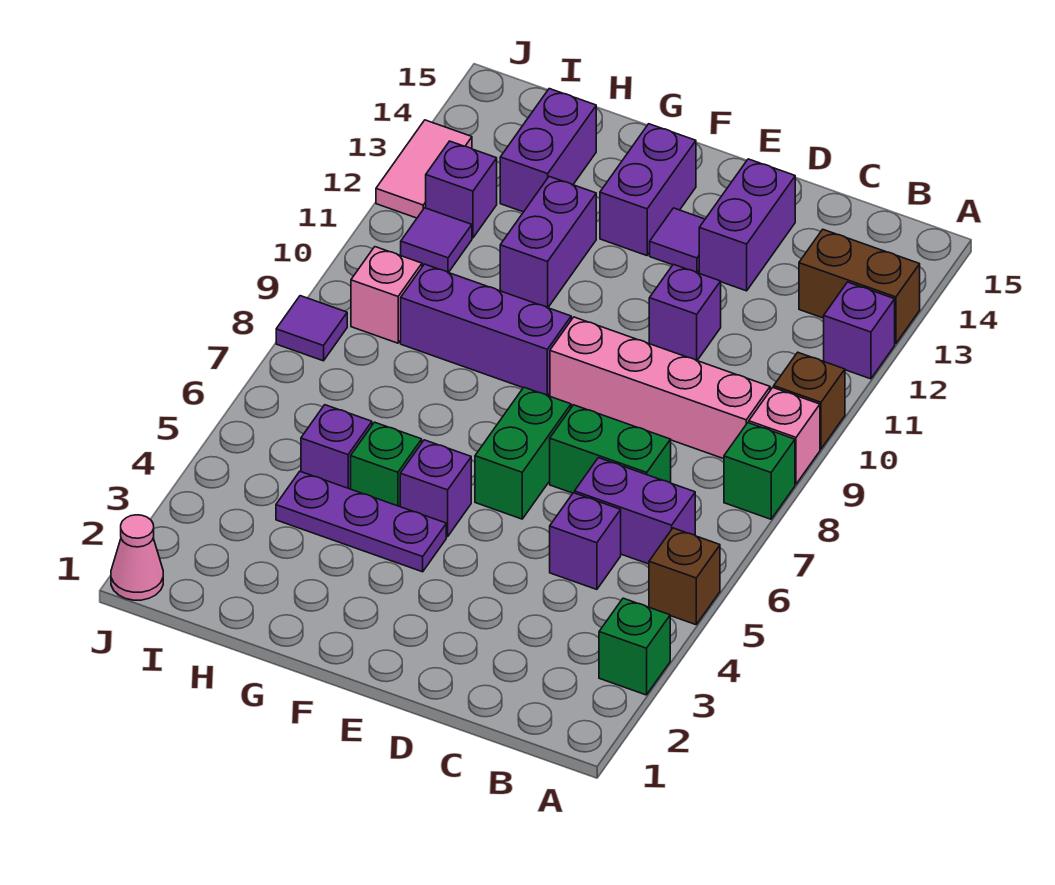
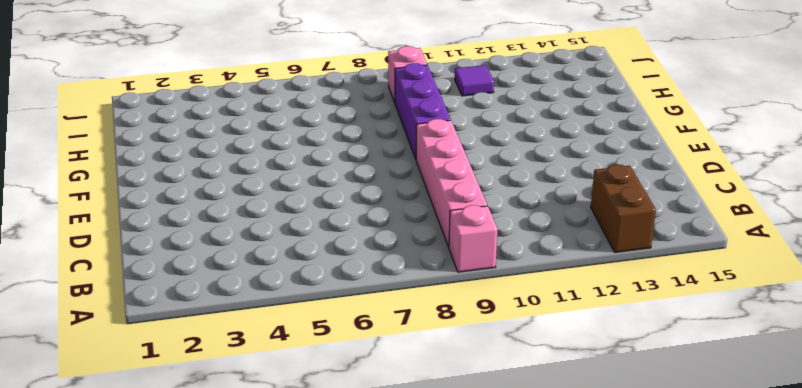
none -> green brick A3 level 1
none -> brown brick A5 level 1
none -> green brick A8 level 1

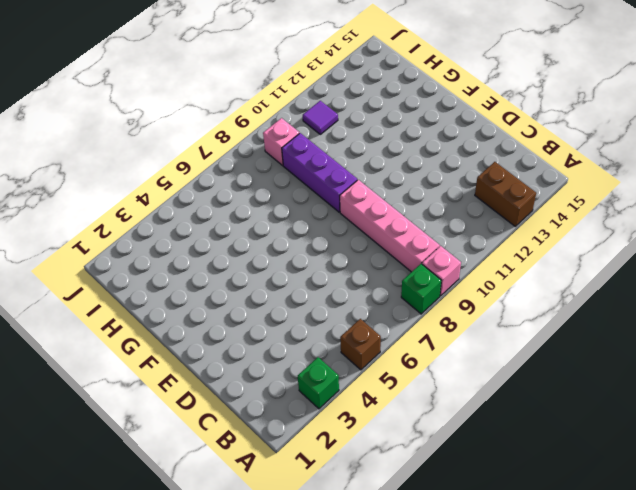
none -> brown brick A10 level 1
none -> purple brick A12 level 1
none -> purple brick B6:C6 level 1

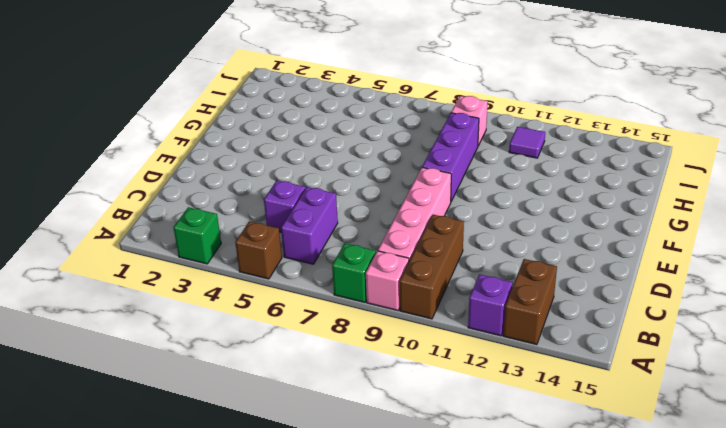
brown brick A10:C10 level 1 -> brown brick A10 level 1
none -> green brick C7:D7 level 1
none -> purple brick D11 level 1
none -> purple brick D13:D14 level 1

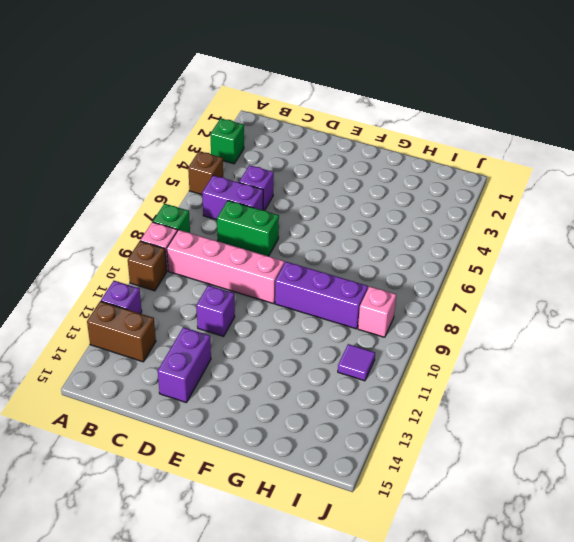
none -> green brick E6:E7 level 1
none -> purple tile E13 level 1
none -> purple plate F4:H4 level 1

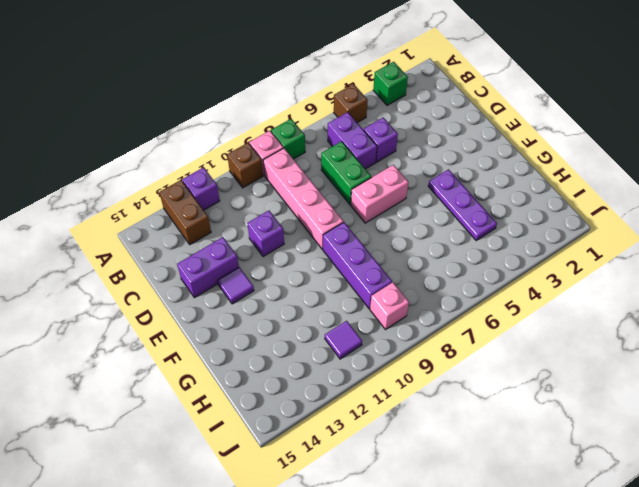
pink brick E6:E7 level 1 -> green brick E6:E7 level 1
none -> purple brick F5 level 1
none -> purple brick F13:F14 level 1
none -> green brick G5 level 1

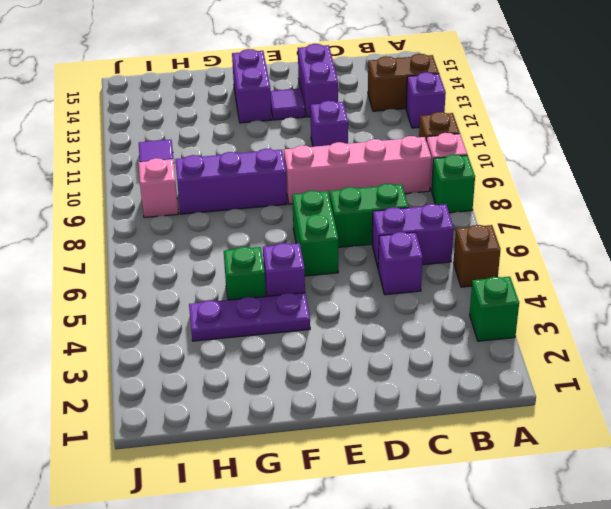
none -> purple brick G11:G12 level 1
none -> purple brick H5 level 1
none -> purple brick H13:H14 level 1

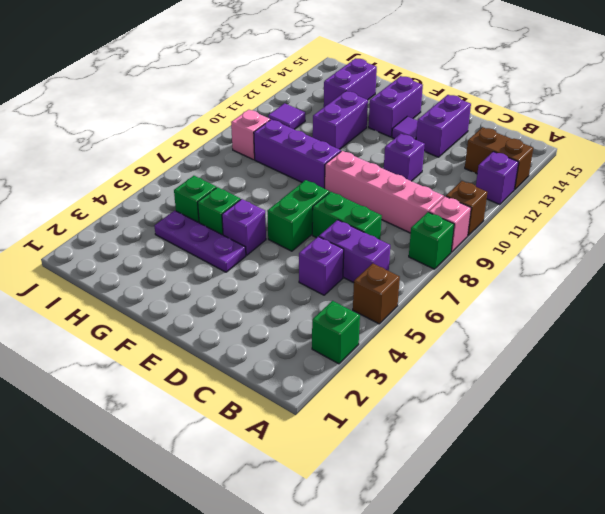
green brick H5 level 1 -> purple brick H5 level 1
none -> purple brick I12 level 1
none -> pink cone J1 level 1
none -> purple tile J8 level 1

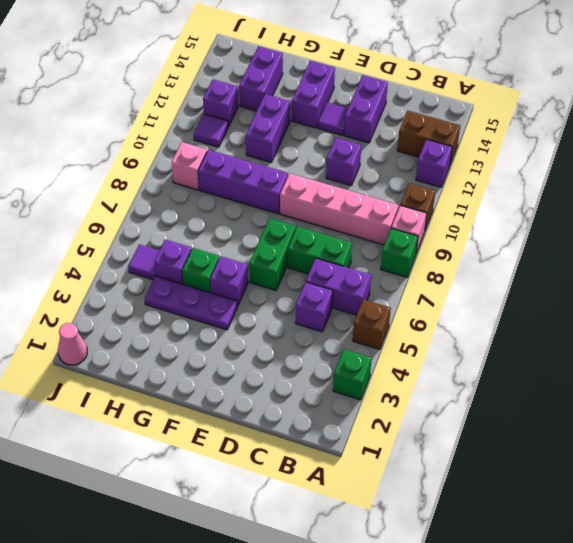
purple tile I5 level 1 -> purple tile J8 level 1
none -> pink tile J12:J13 level 1

